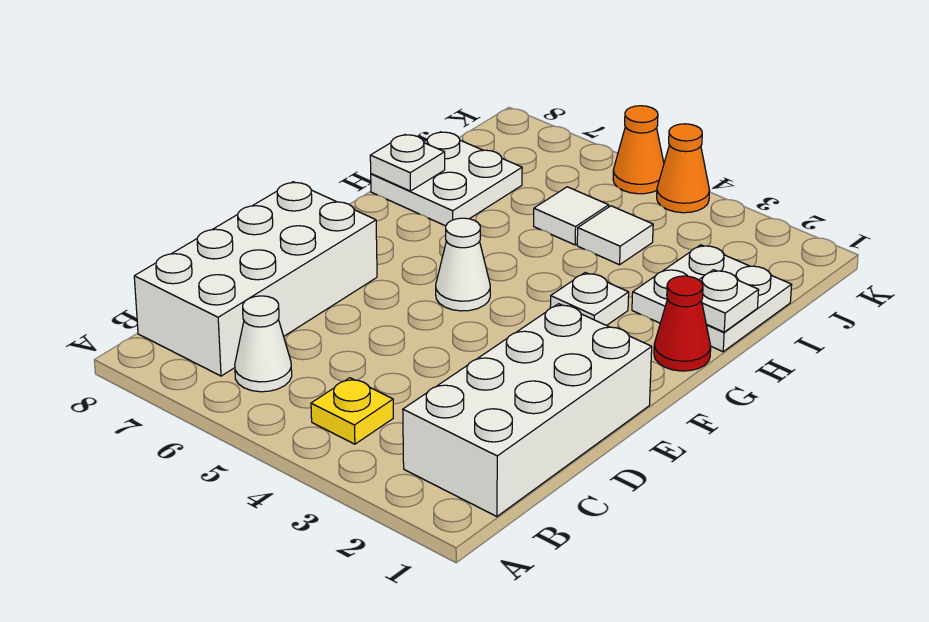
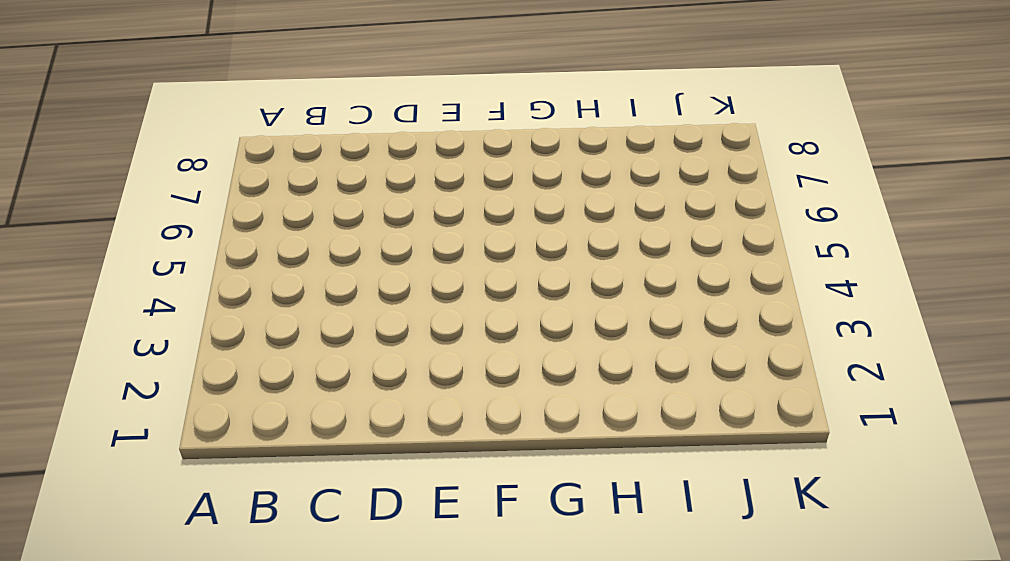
none -> white brick B1:E2 level 1
none -> yellow plate B4 level 1
none -> white cone B6 level 1

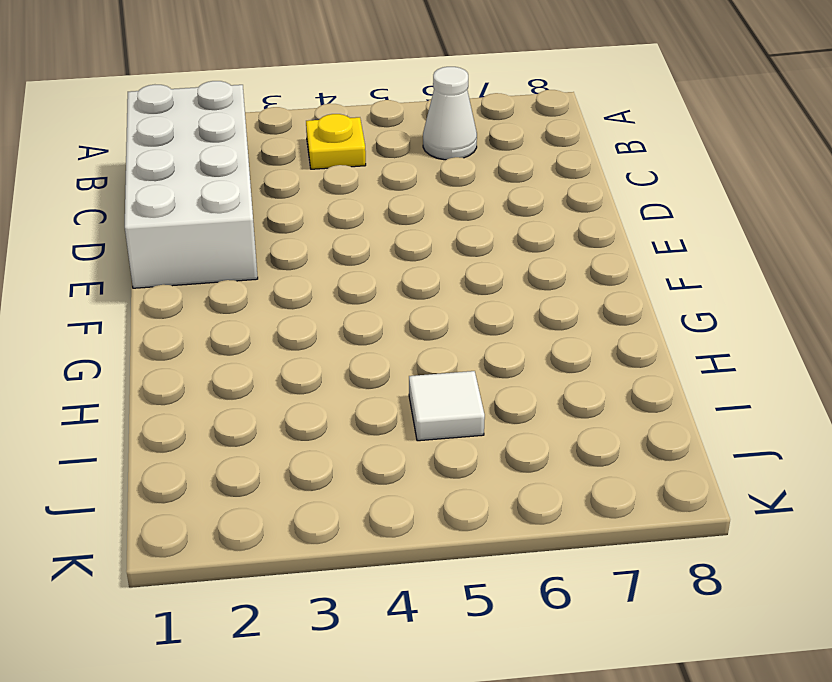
none -> white brick B7:E8 level 1
none -> white cone F5 level 1
none -> red cone G1 level 1

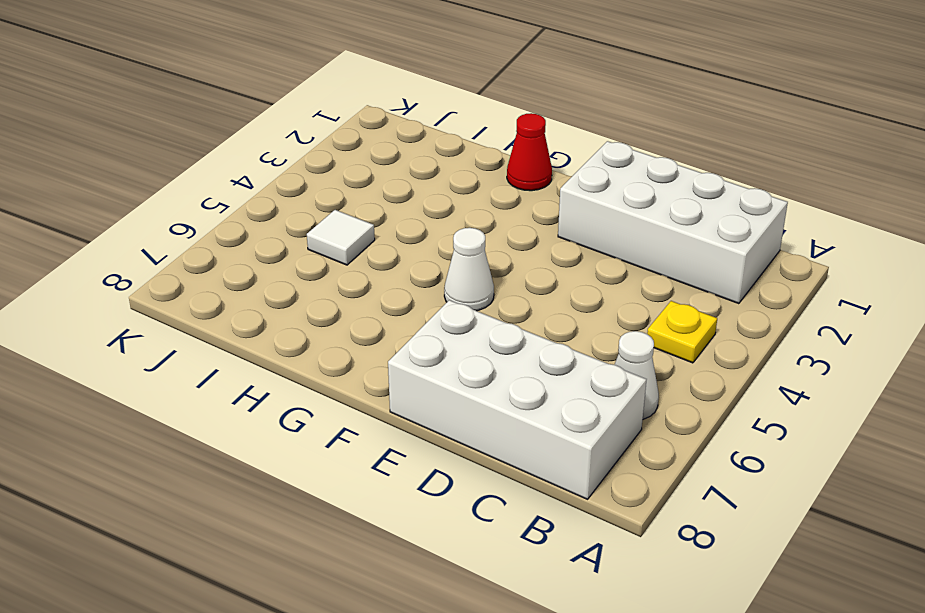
none -> white plate G3 level 1
none -> white plate H1:I2 level 1
none -> white plate H7:I8 level 1

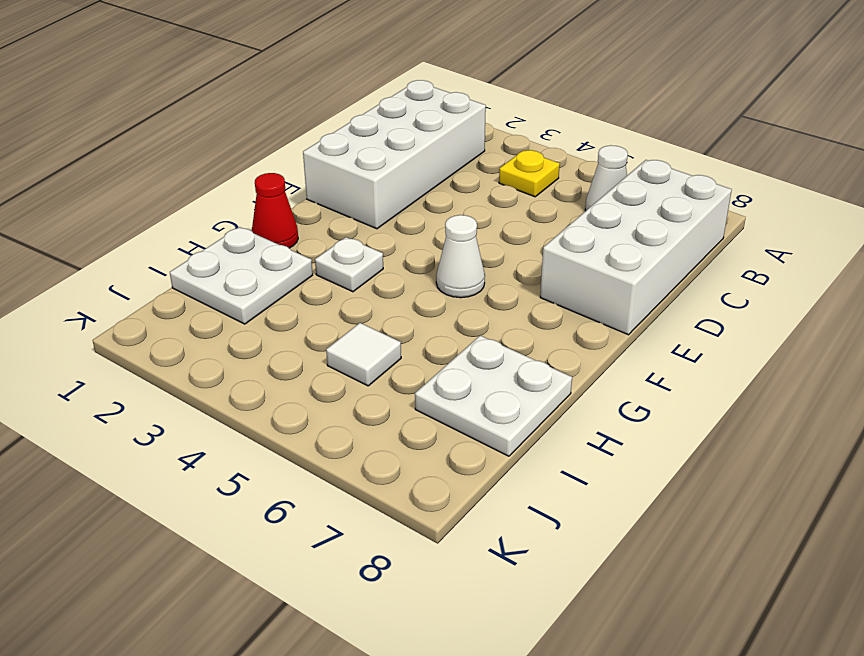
none -> white tile I4 level 1
none -> orange cone K4 level 1
none -> orange cone K5 level 1

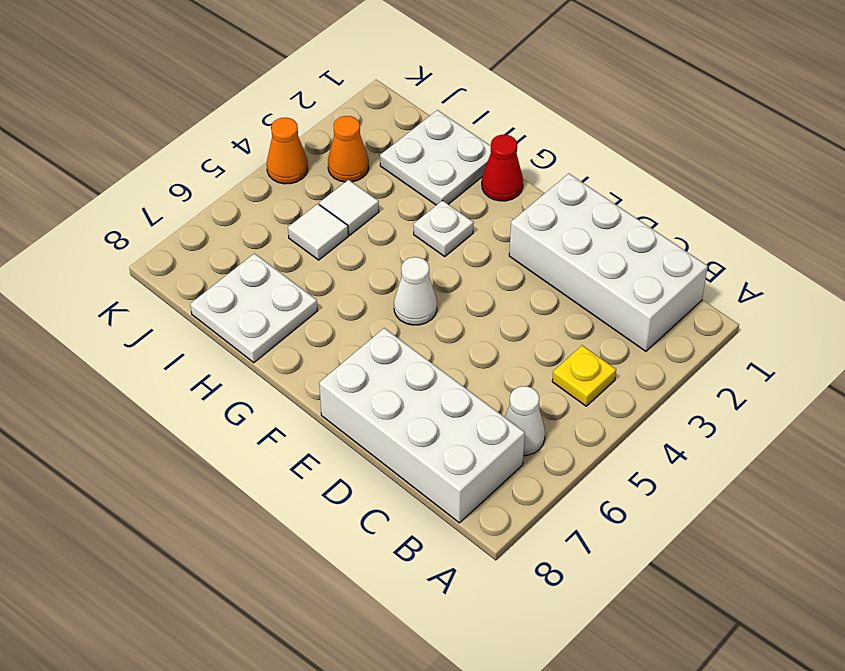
orange cone J3 level 1 -> orange cone K5 level 1
none -> white plate H1 level 2
none -> white plate H8 level 2

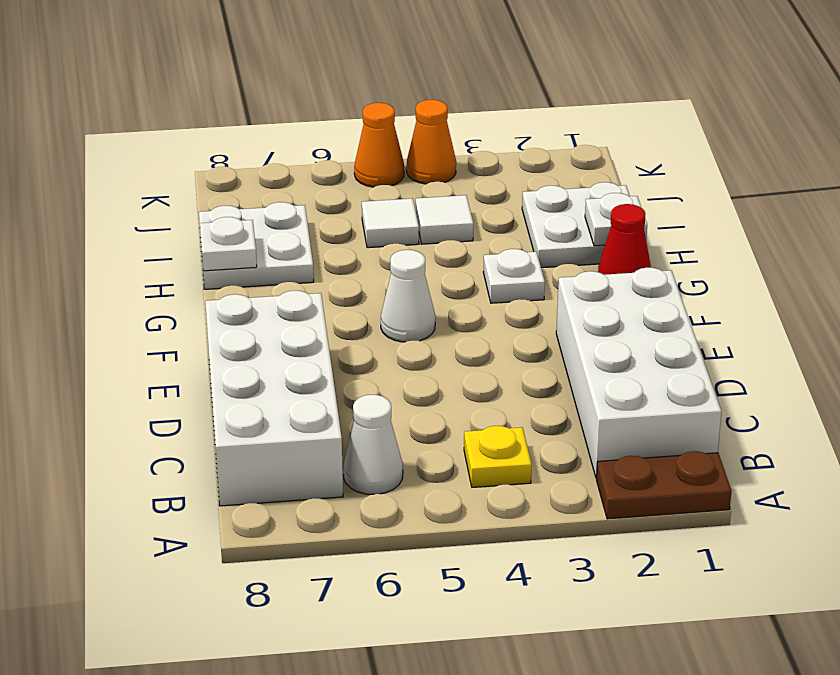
brown plate A1:A2 level 1 -> none

